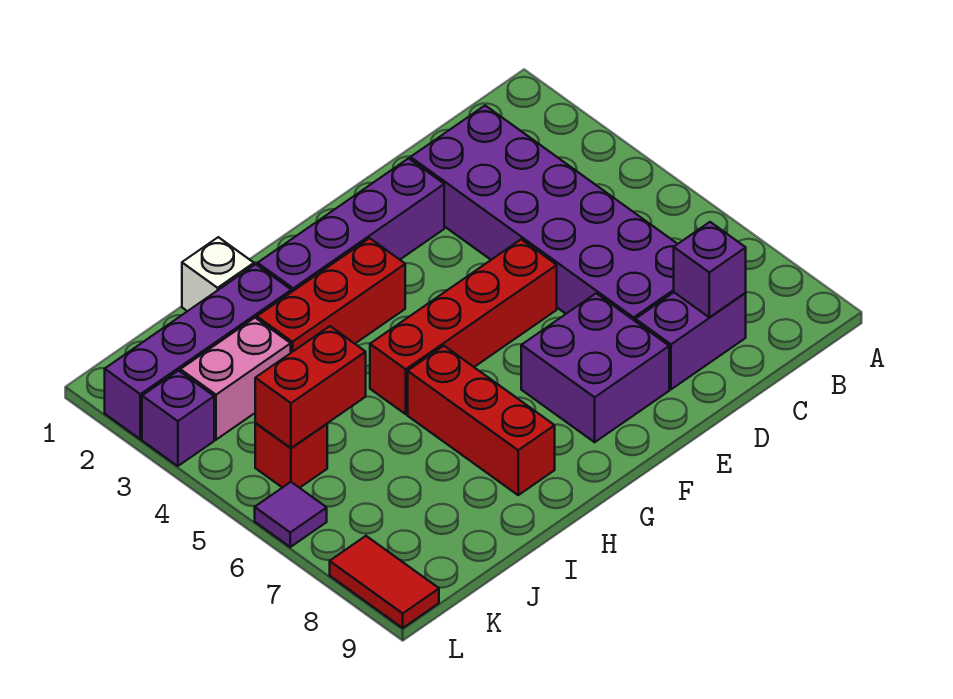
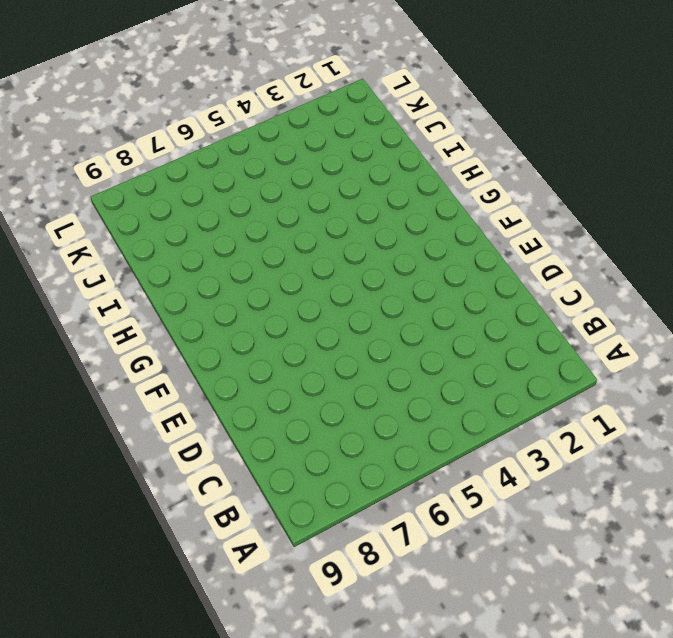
none -> purple brick C2:D7 level 1
none -> purple brick C8:D8 level 1
none -> purple brick E2:H2 level 1

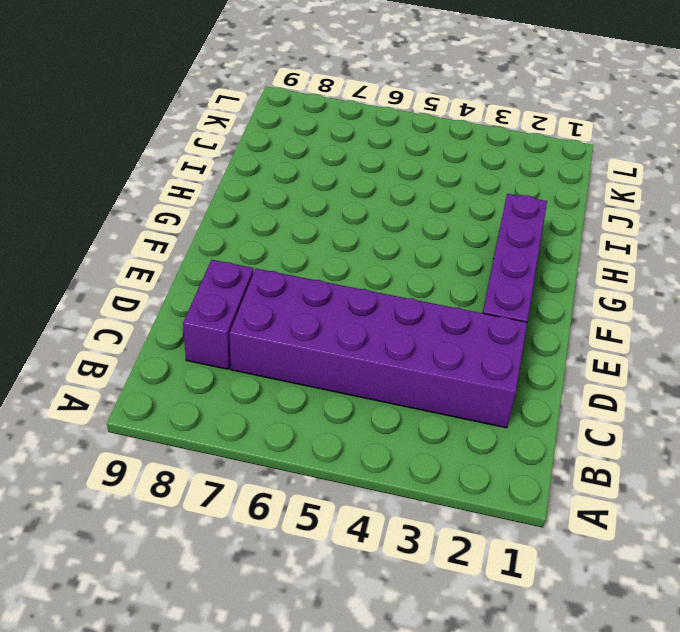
none -> red brick E5:H5 level 1
none -> purple brick E7:F8 level 1
none -> red brick G3:I3 level 1

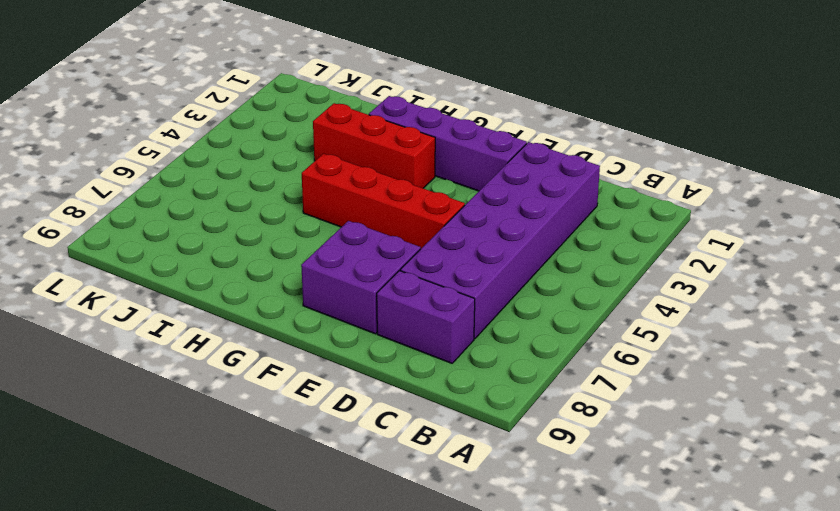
none -> red brick H6:H8 level 1
none -> white brick I1 level 1
none -> purple brick I2:L2 level 1

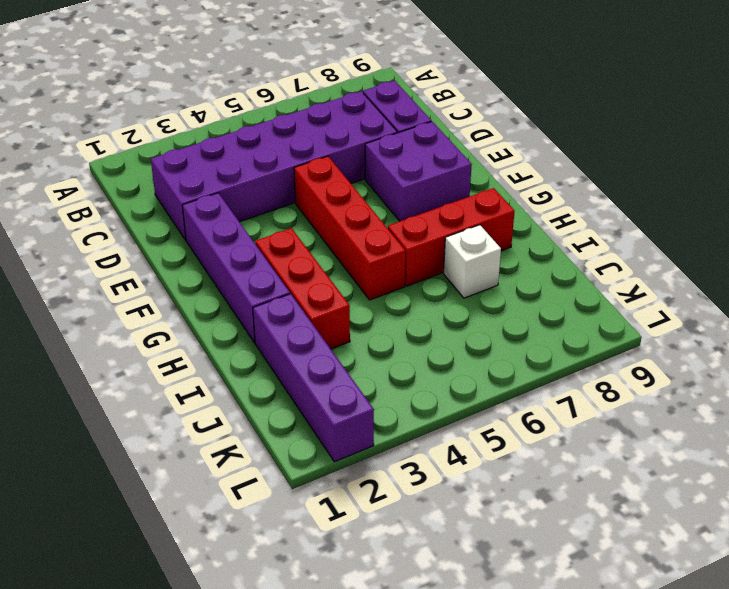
white brick I7 level 1 -> white brick I1 level 1
none -> pink brick J3:K3 level 1
none -> red brick K5 level 1
none -> purple brick L3 level 1

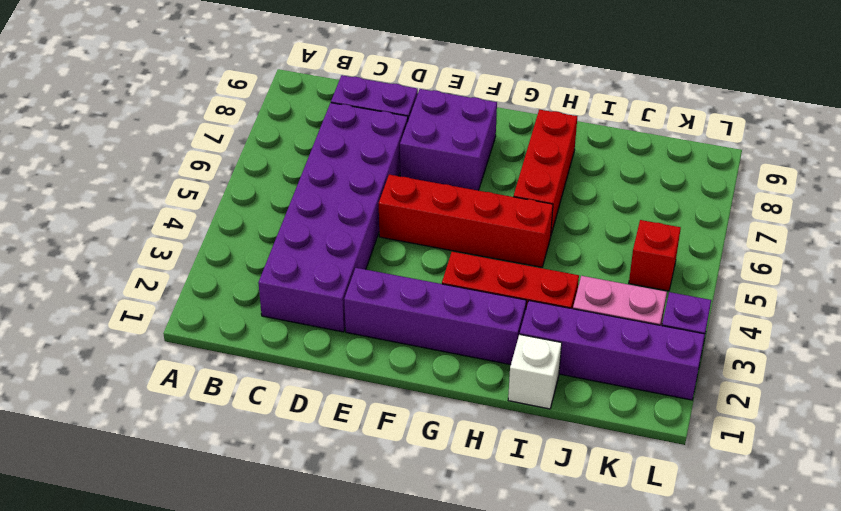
none -> purple tile L6 level 1
none -> red tile L8:L9 level 1
none -> purple brick C8 level 2

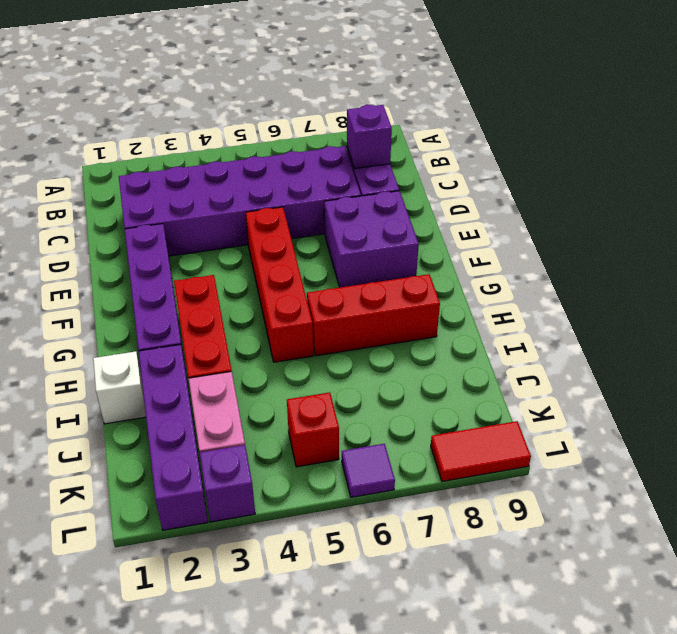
none -> red brick J5:K5 level 2

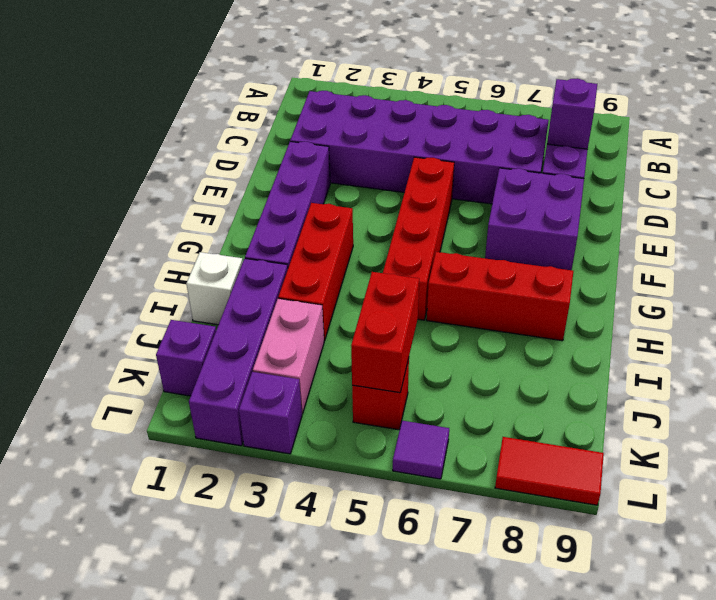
purple brick K1 level 1 -> none

